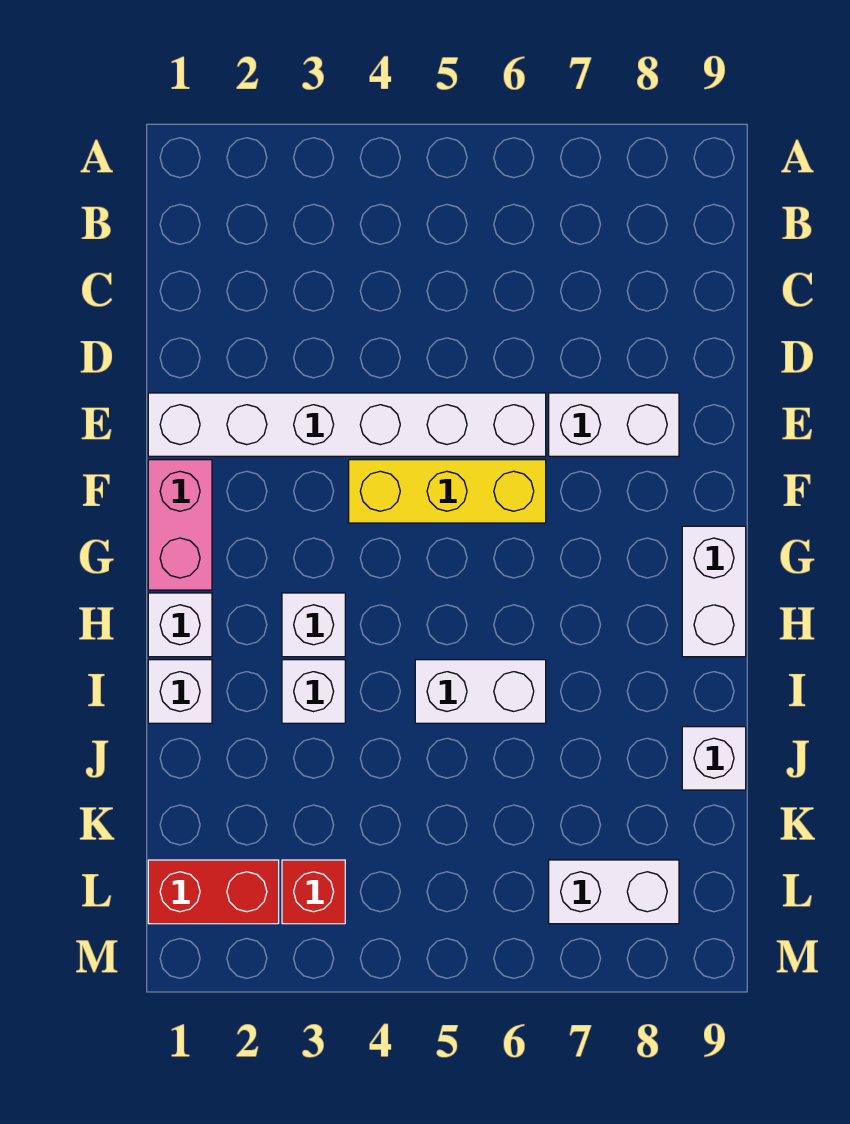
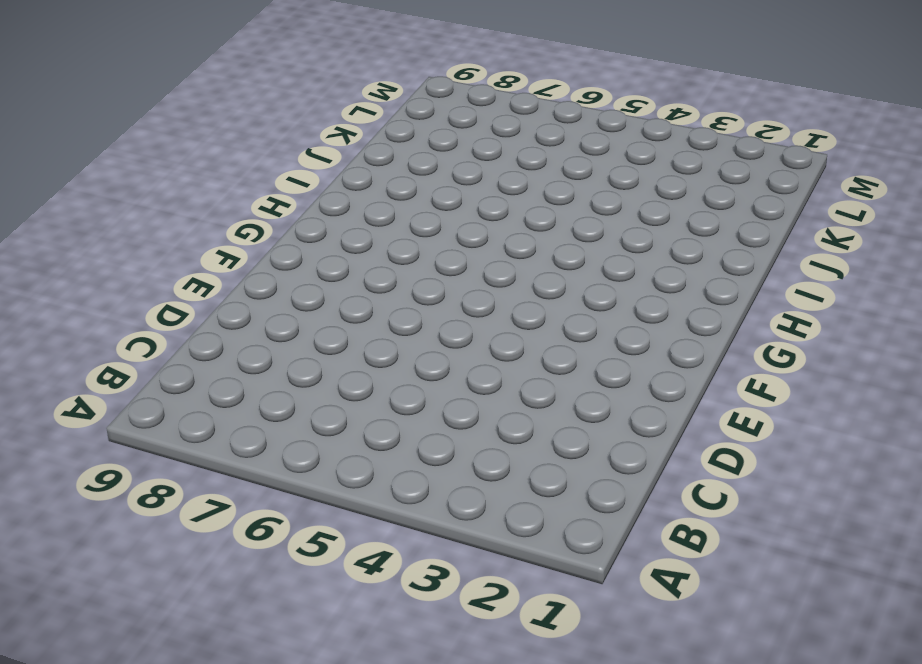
none -> white brick E1:E6 level 1
none -> white brick E7:E8 level 1
none -> pink brick F1:G1 level 1

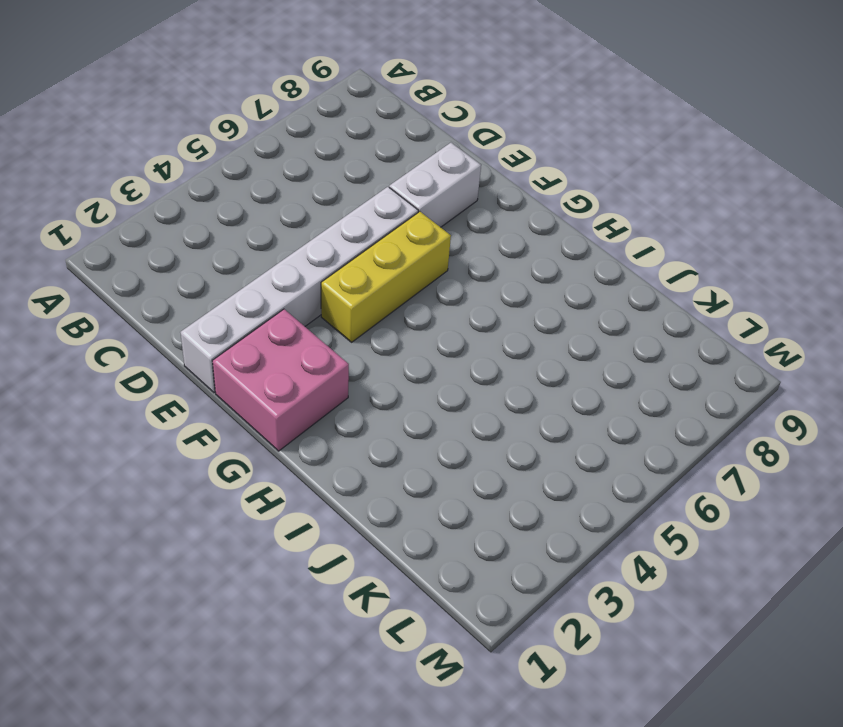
pink brick F1:G2 level 1 -> pink brick F1:G1 level 1
none -> white brick G9:H9 level 1
none -> white brick H1 level 1
none -> white brick H3 level 1

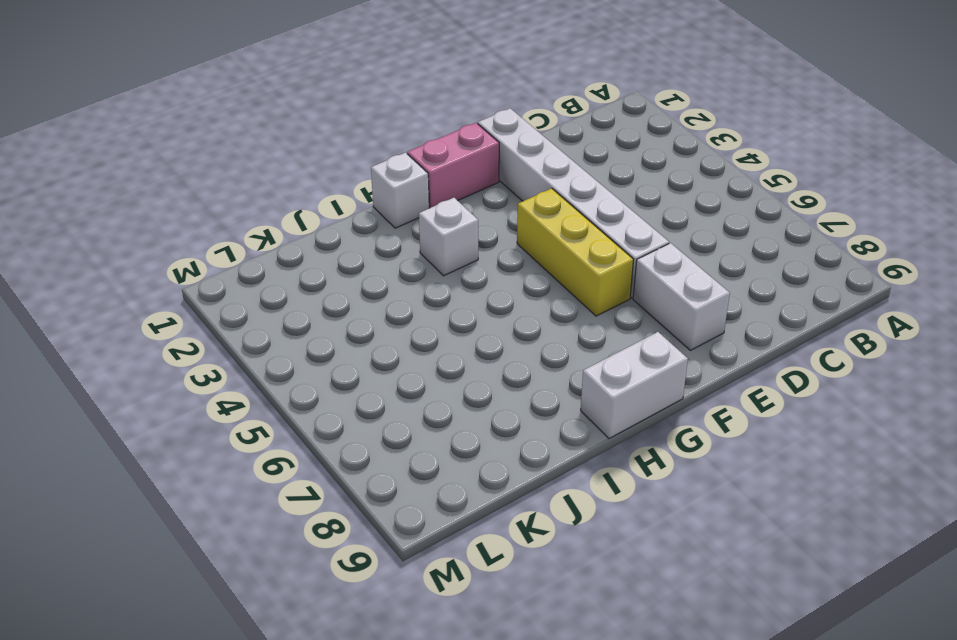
none -> white brick I1 level 1
none -> white brick I3 level 1
none -> white brick I5:I6 level 1

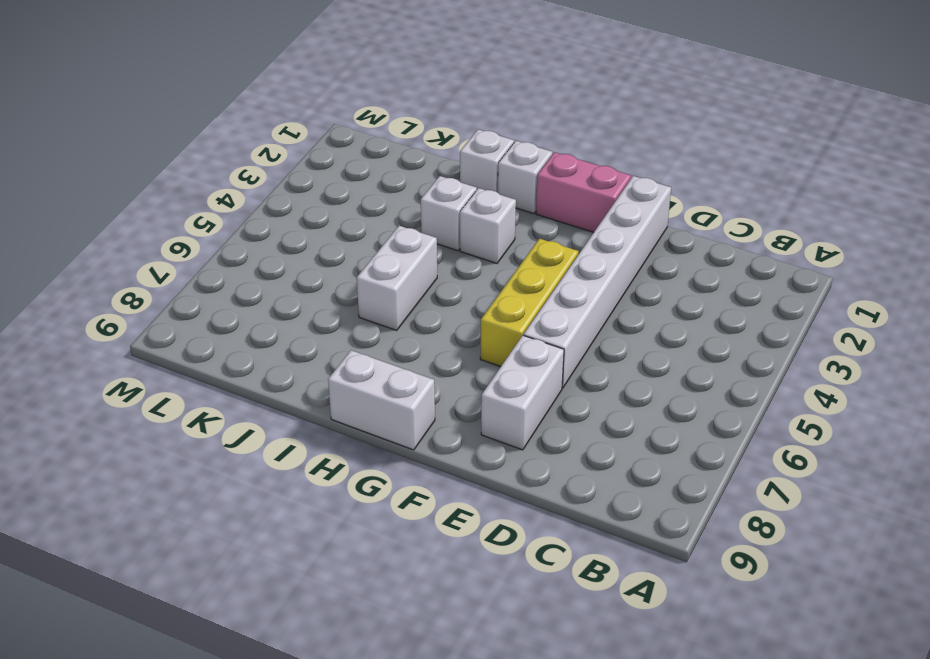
none -> white brick J9 level 1
none -> red brick L1:L2 level 1
none -> red brick L3 level 1

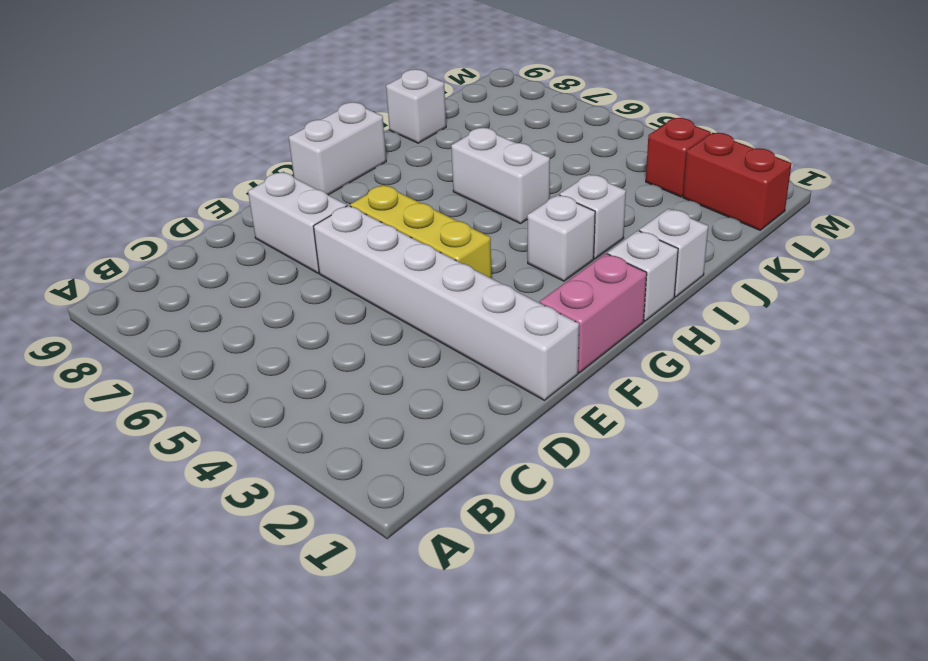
none -> white brick L7:L8 level 1

